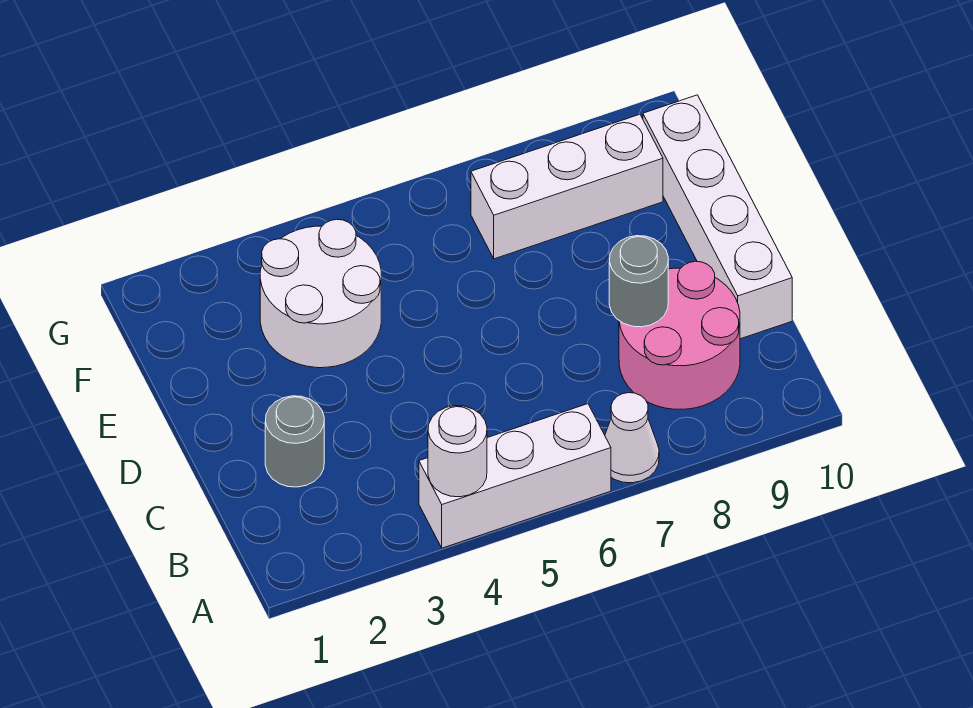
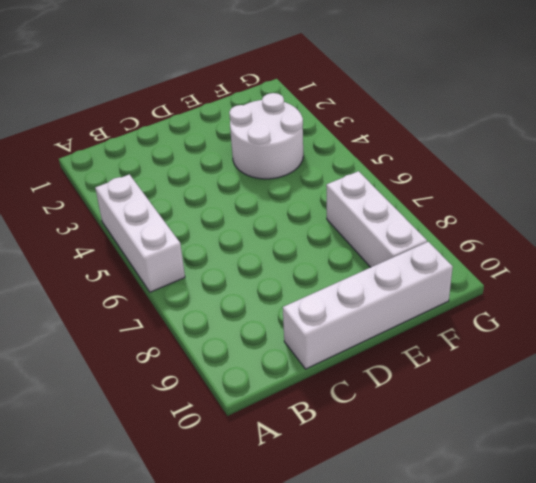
none -> white cone A7 level 1
none -> pink round brick B8:C9 level 1

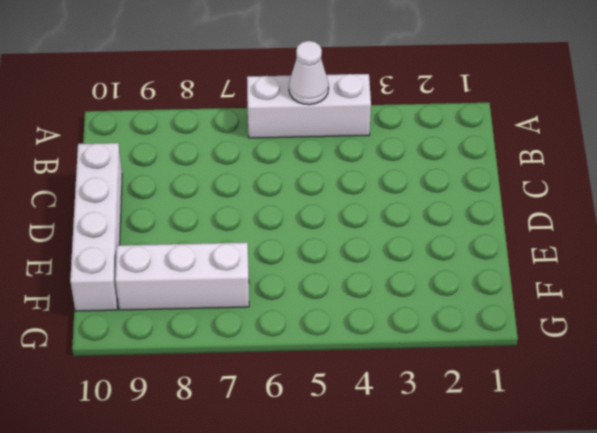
white cone A5 level 2 -> white cone A7 level 1
none -> pink round brick B8:C9 level 1
none -> grey round brick C2 level 1

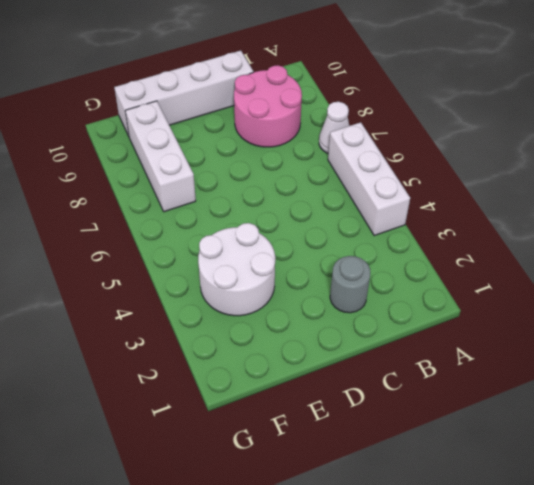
none -> white round brick A4 level 2
none -> grey round brick C8 level 2

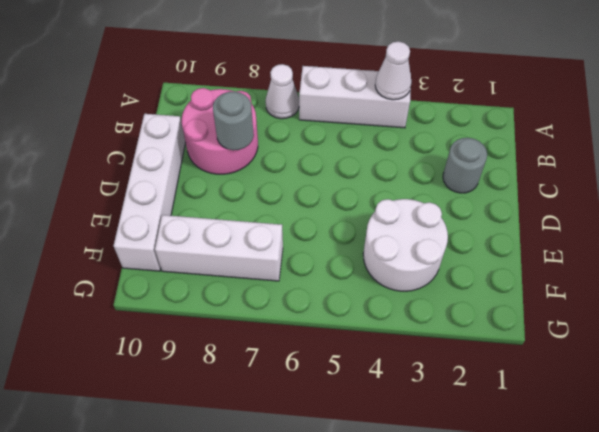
white cone A4 level 2 -> white round brick A4 level 2

